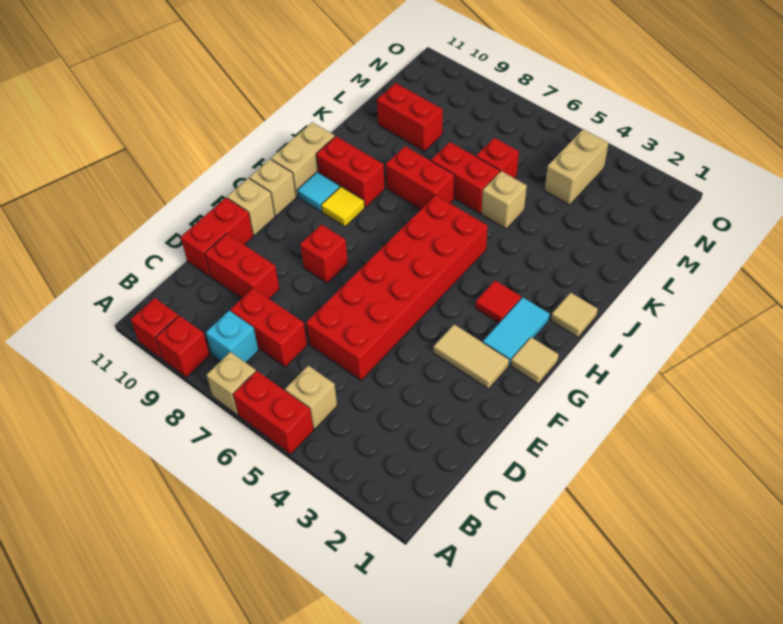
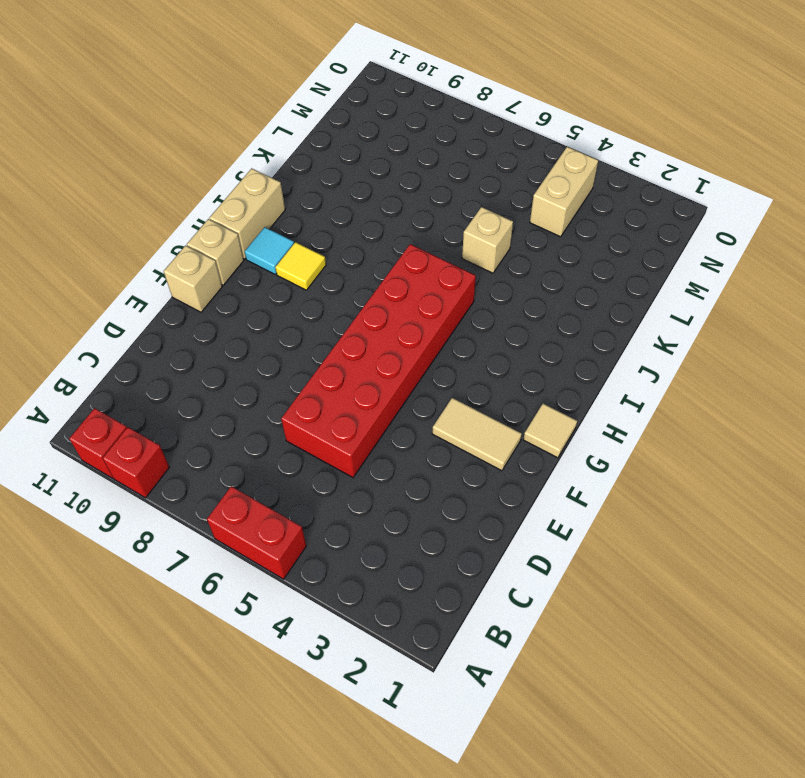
none -> tan brick A7 level 1
none -> tan brick B5 level 1
none -> cyan brick B8 level 1

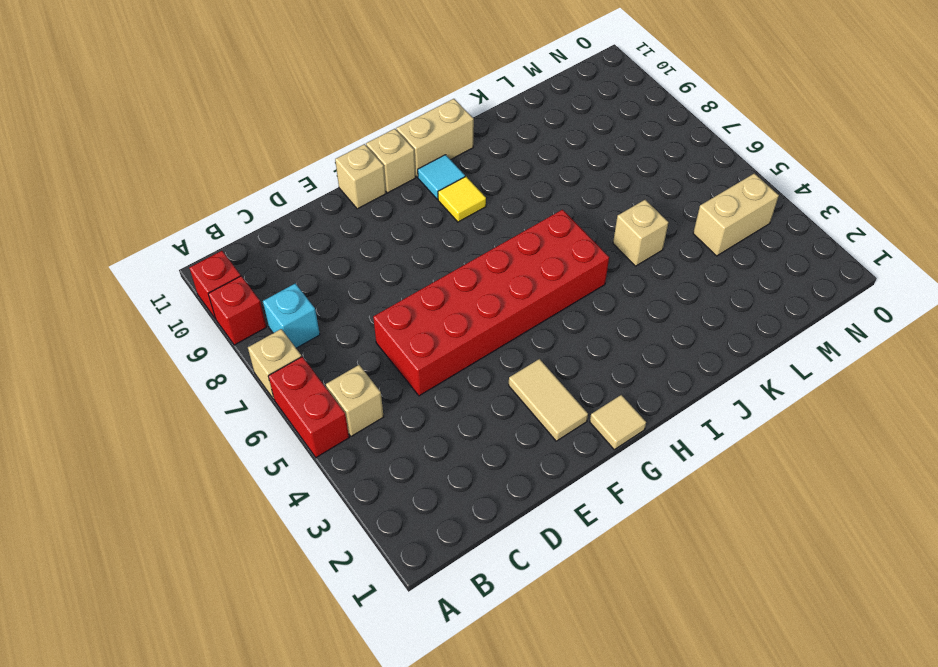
none -> red brick C7:C8 level 1
none -> red brick D9:D10 level 1
none -> red brick D11:E11 level 1

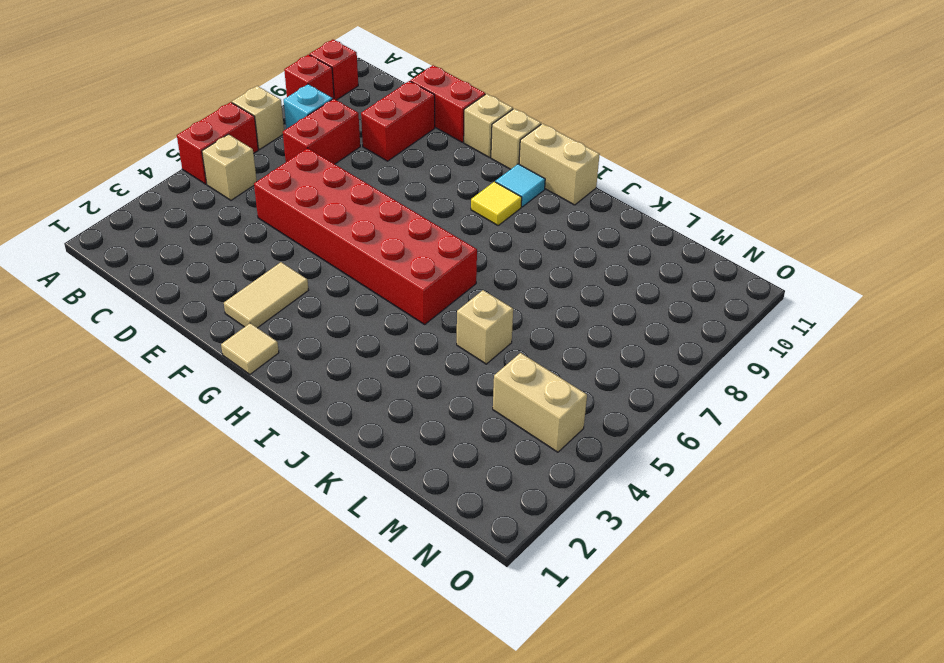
none -> red brick F8 level 1
none -> cyan tile G2:H2 level 1
none -> red tile H3 level 1

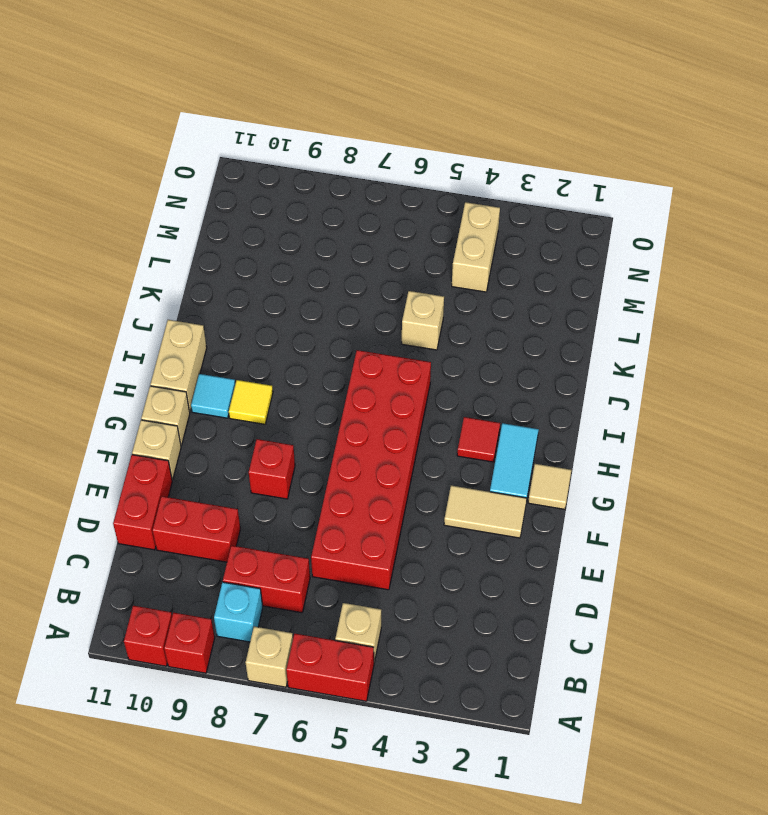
none -> tan tile I1 level 1
none -> red brick I9:I10 level 1
none -> red brick J7:J8 level 1

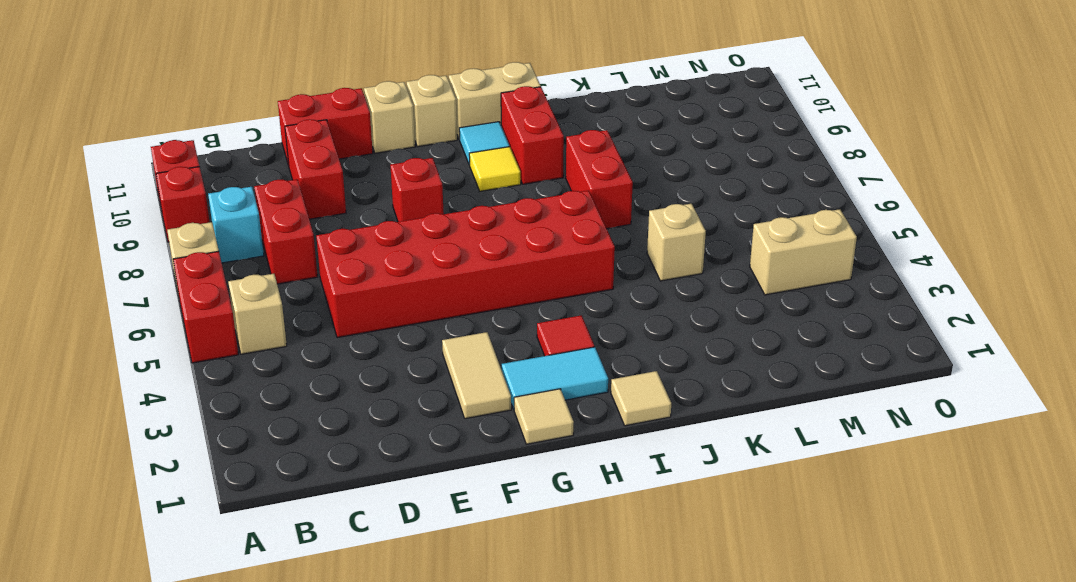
none -> red brick K6:K7 level 1
none -> red brick L6 level 1
none -> red brick L9:L10 level 1

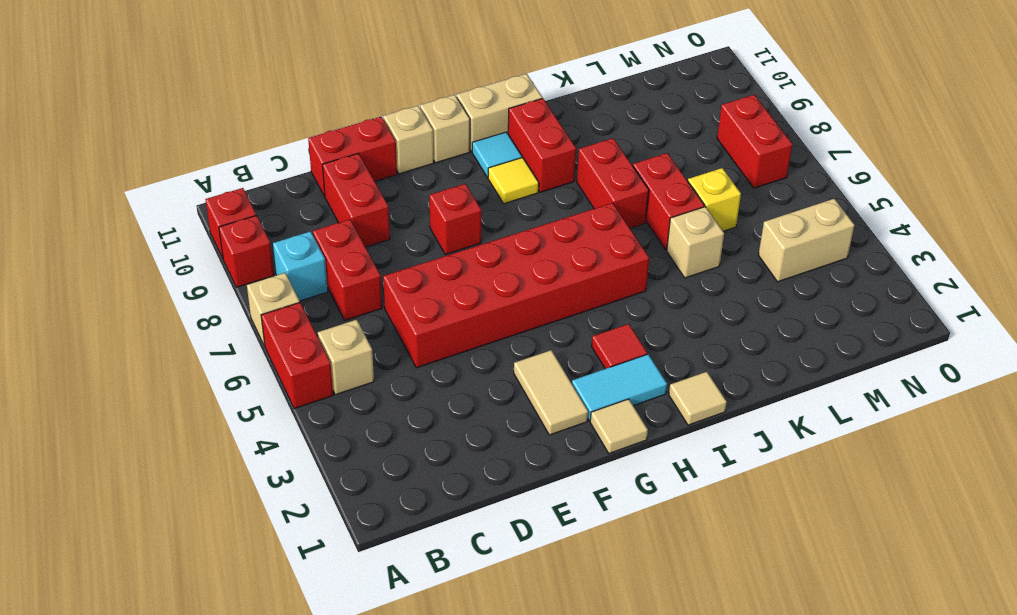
yellow brick L6 level 1 -> red brick L6 level 1
red brick N7:N8 level 1 -> red brick L9:L10 level 1

